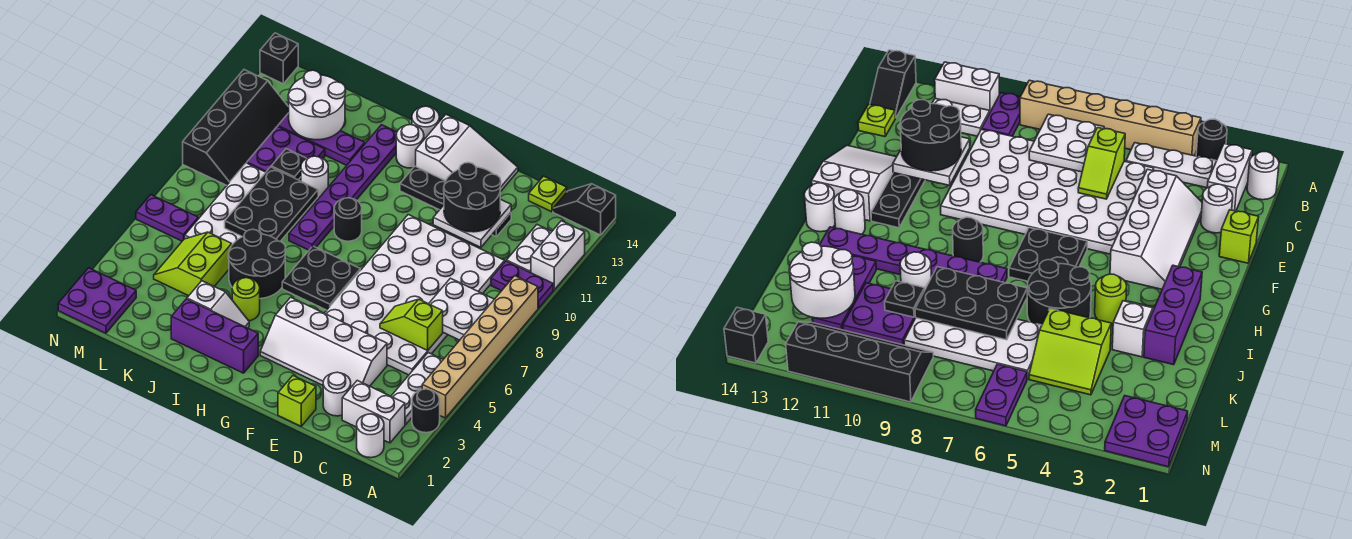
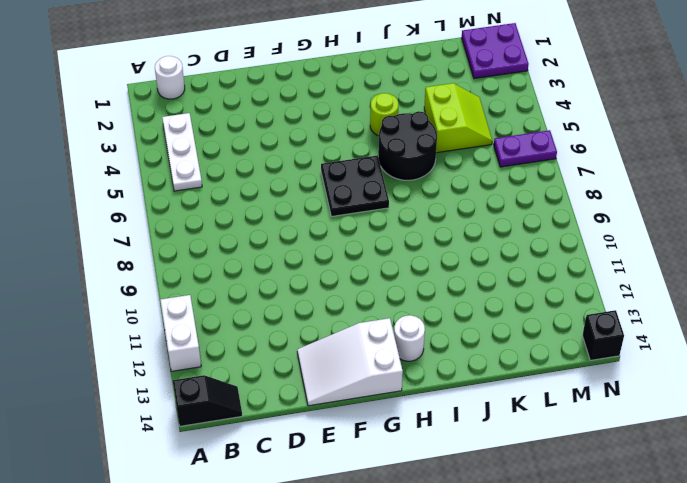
none -> black round brick A3 level 1
none -> tan brick A4:A9 level 1
none -> purple plate A10:B10 level 1
none -> white brick B2:C2 level 1

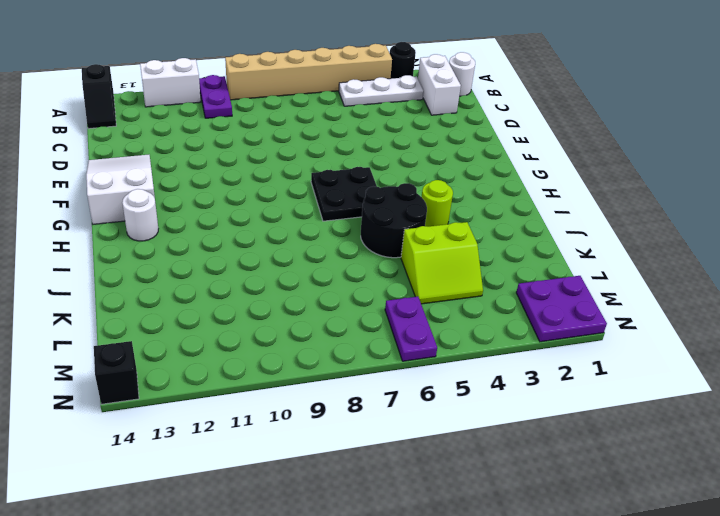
none -> white plate B11:B12 level 1
none -> white plate C5:F10 level 1
none -> lime plate C14 level 1
none -> white round brick D2 level 1

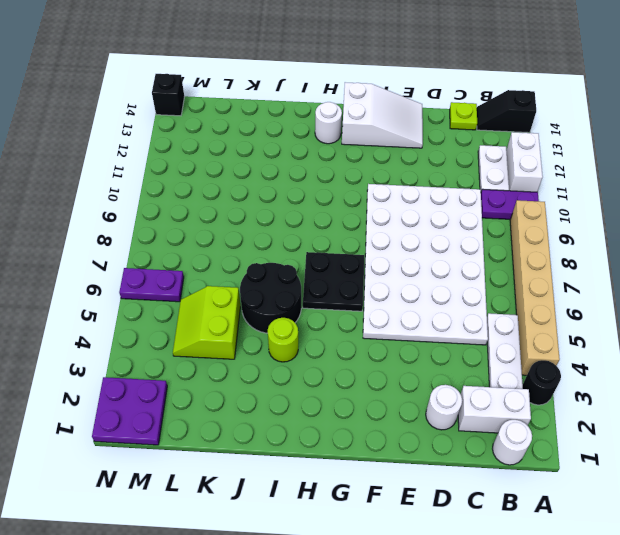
none -> white slope D3:G4 level 1 top 4
none -> black plate D12:G12 level 1
none -> lime brick E1 level 1
none -> purple brick H2:J2 level 1

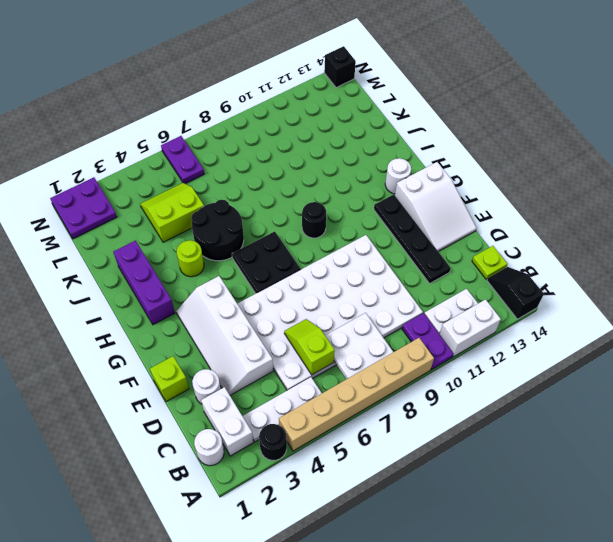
none -> white round brick H14 level 1
none -> white slope I3:J3 level 1 top J
none -> purple plate I8:I13 level 1
none -> white round brick J10 level 1

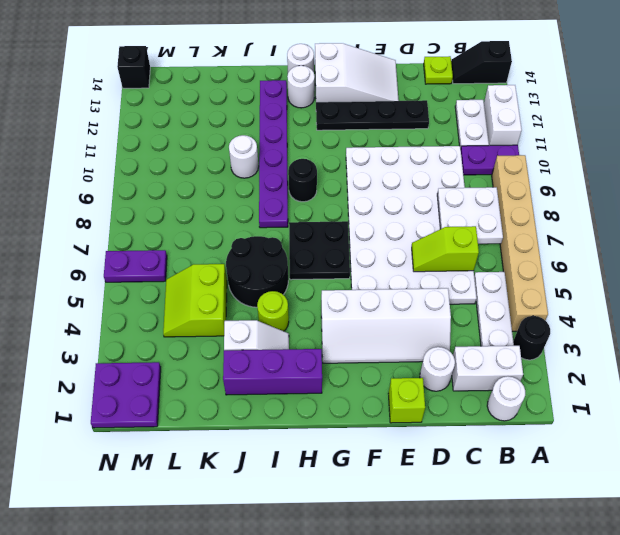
none -> purple plate J12:L12 level 1
none -> white plate K6:L9 level 1
none -> purple plate K10:L11 level 1
none -> black slope M9:N12 level 1 top N

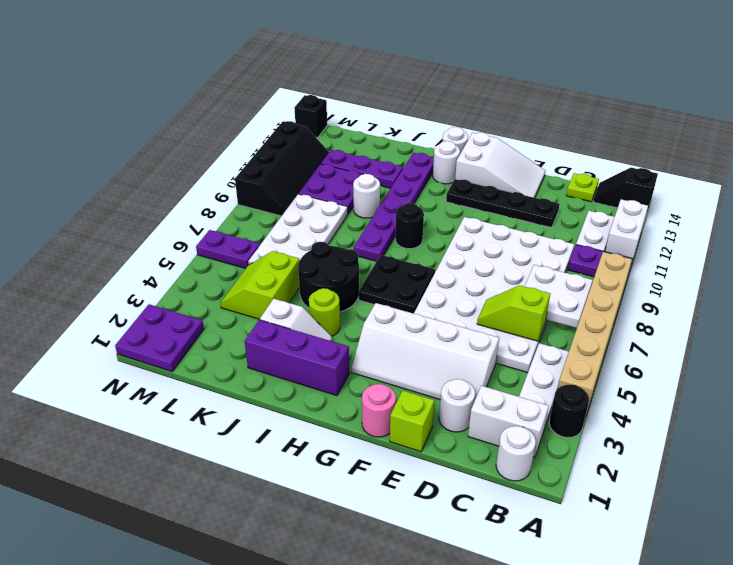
pink round brick F1 level 1 -> none
none -> white plate D11:E12 level 2
none -> black plate J7:K9 level 2
none -> black plate K10 level 2
none -> white round brick K12:L13 level 2

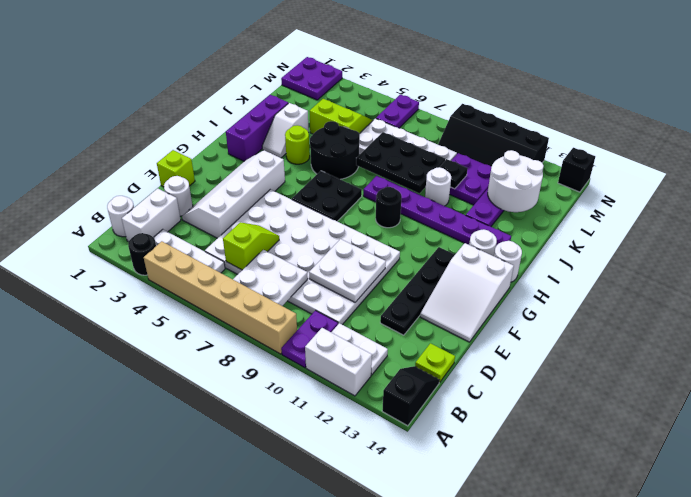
white plate D9:E10 level 2 -> white plate D11:E12 level 2
none -> black round brick D11:E12 level 3

